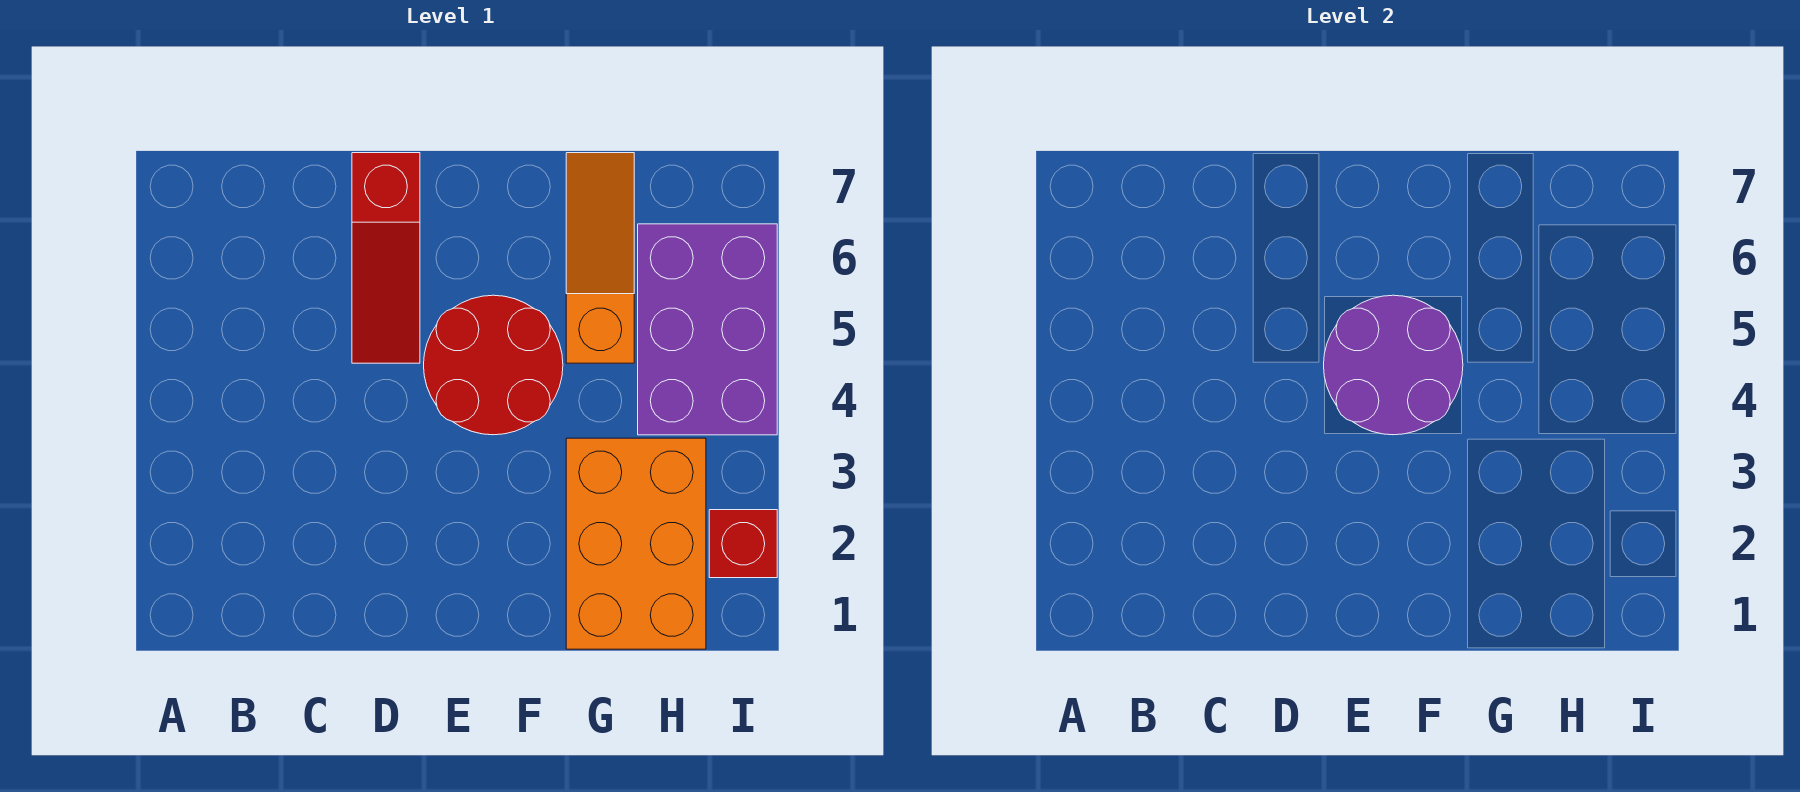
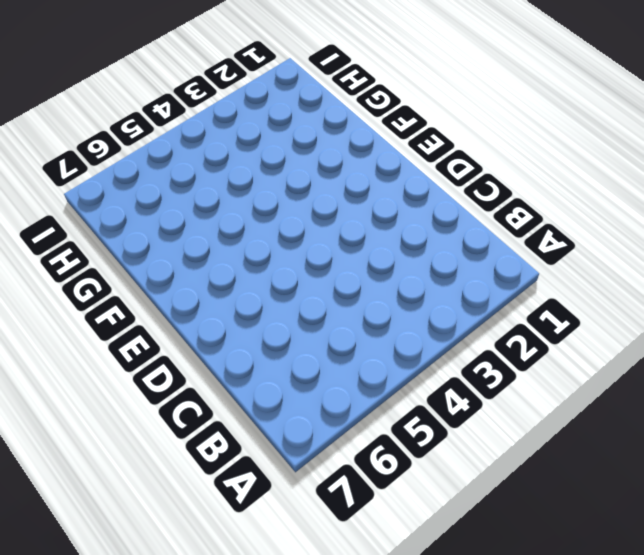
none -> red slope D5:D7 level 1 top 7
none -> red round brick E4:F5 level 1

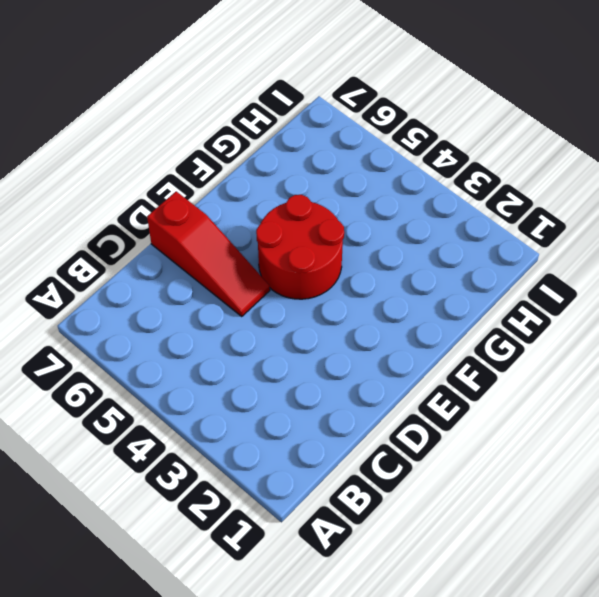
none -> orange brick G1:H3 level 1
none -> orange slope G5:G7 level 1 top 5

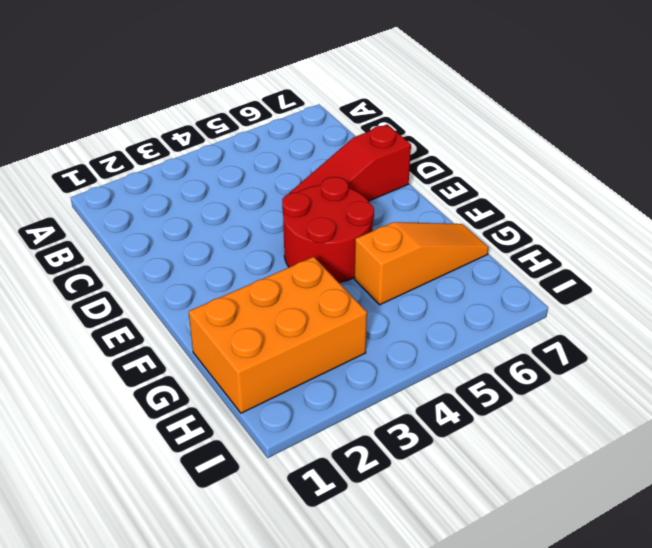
none -> purple brick H4:I6 level 1
none -> red brick I2 level 1

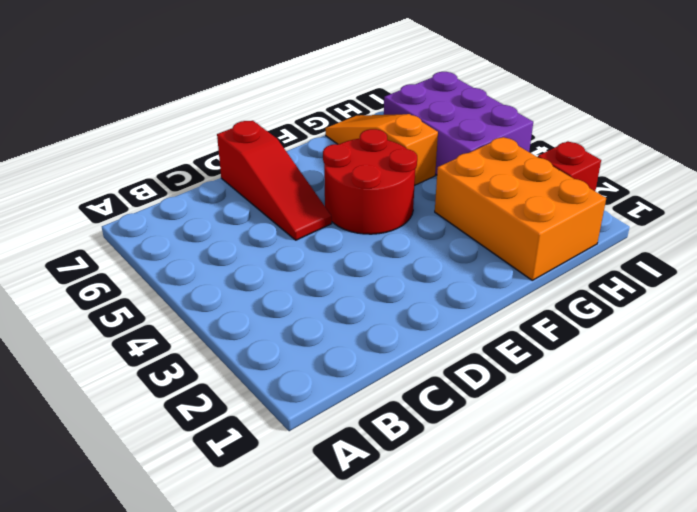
none -> purple round brick E4:F5 level 2

